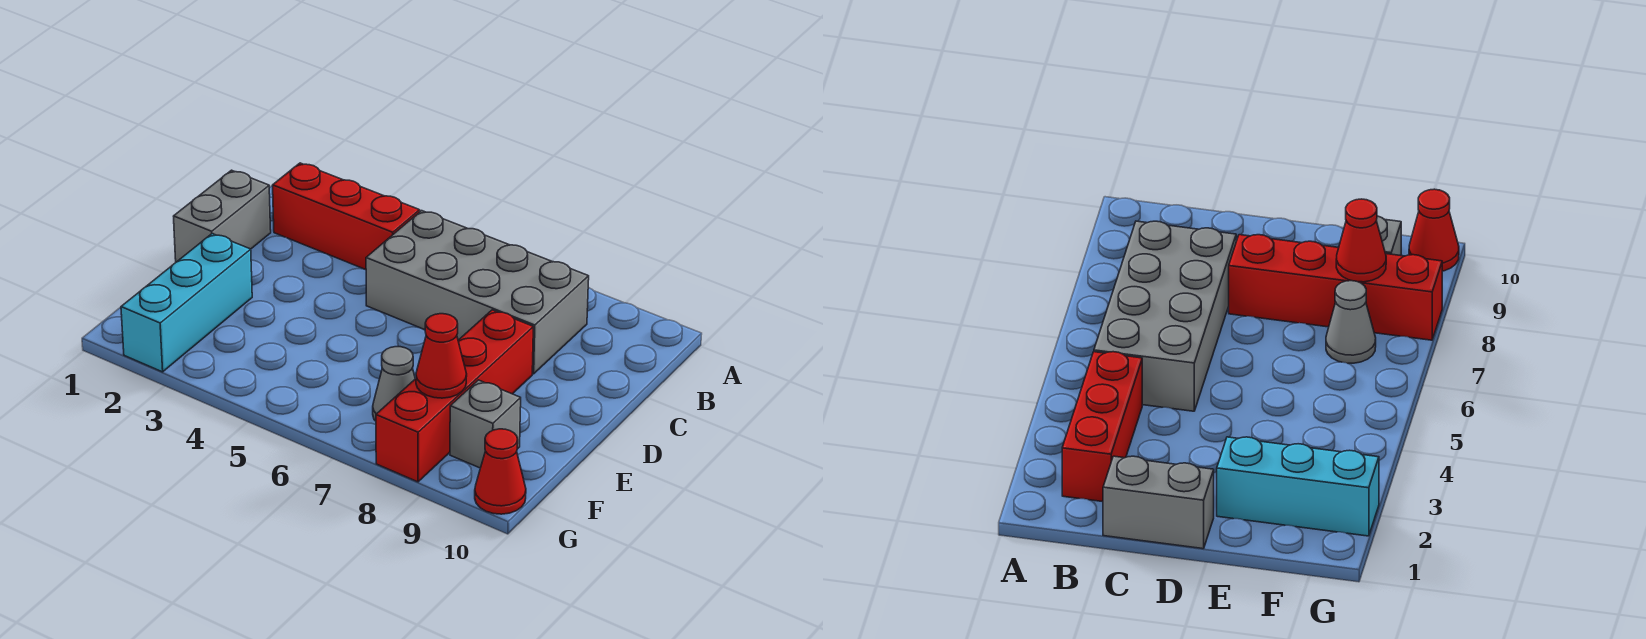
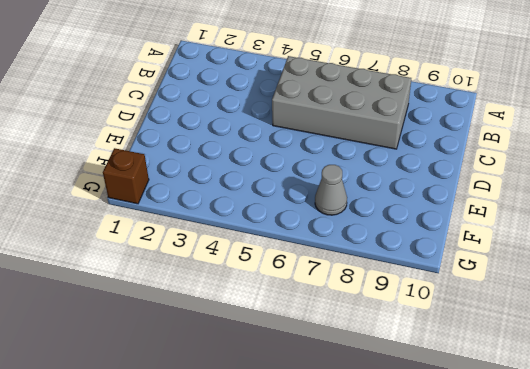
brown brick G1 level 1 -> none
none -> red brick B2:B4 level 1
none -> grey brick C1:D1 level 1

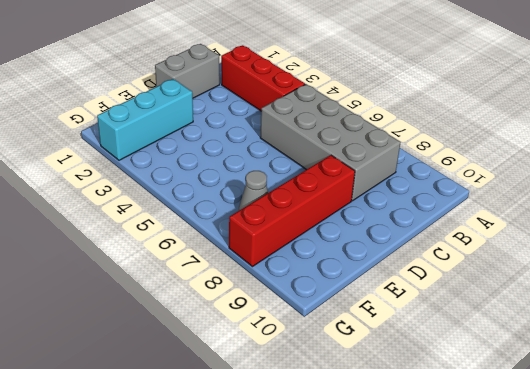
none -> grey brick F9 level 1
none -> red cone G10 level 1

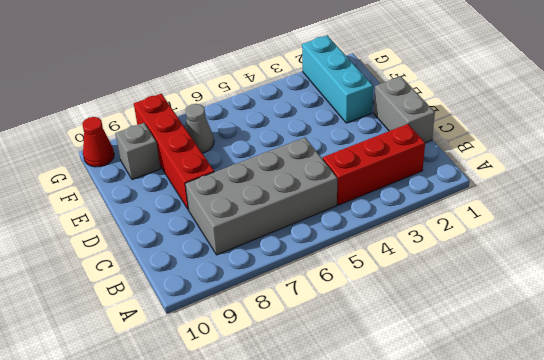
none -> red cone F8 level 2

